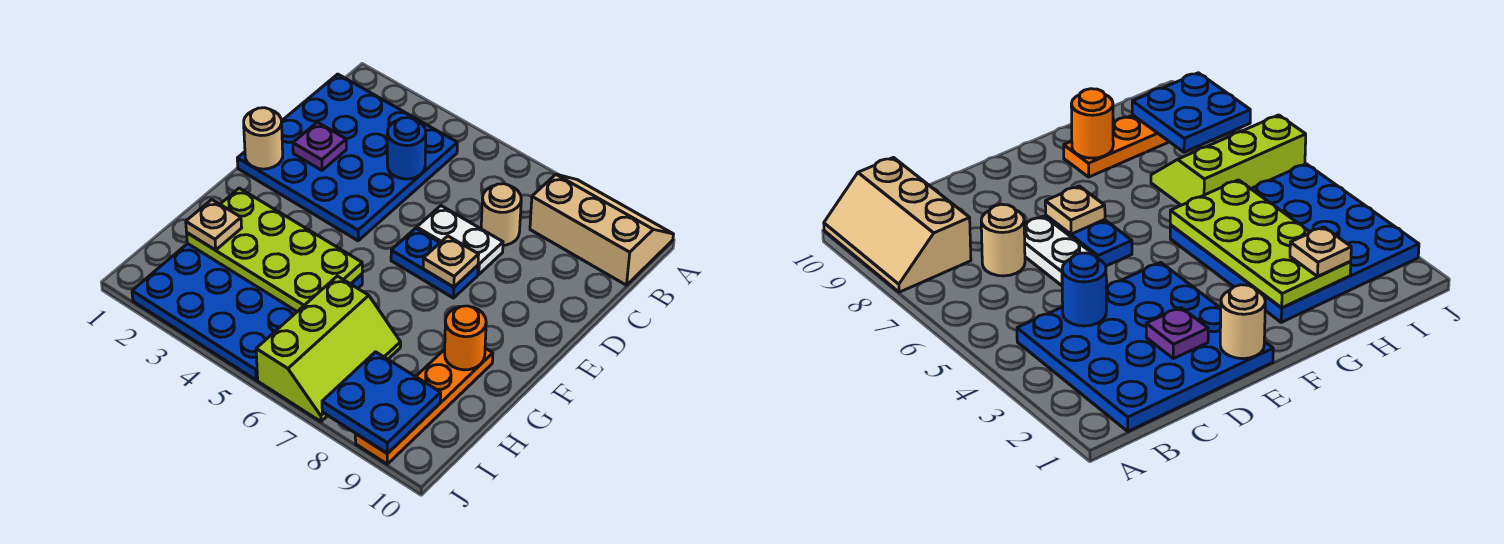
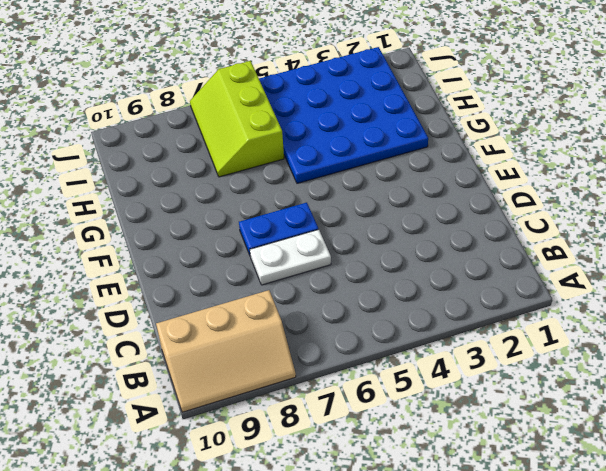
none -> blue plate B1:E4 level 1
none -> tan round brick C7 level 1
none -> orange plate G9:J9 level 1

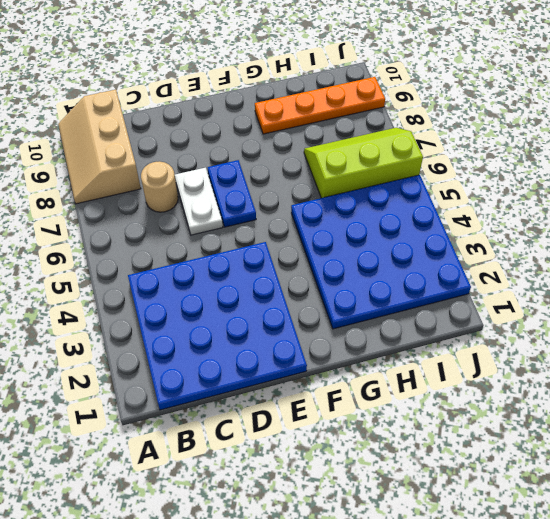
none -> blue round brick C4 level 2
none -> purple plate D2 level 2
none -> tan round brick E1 level 2

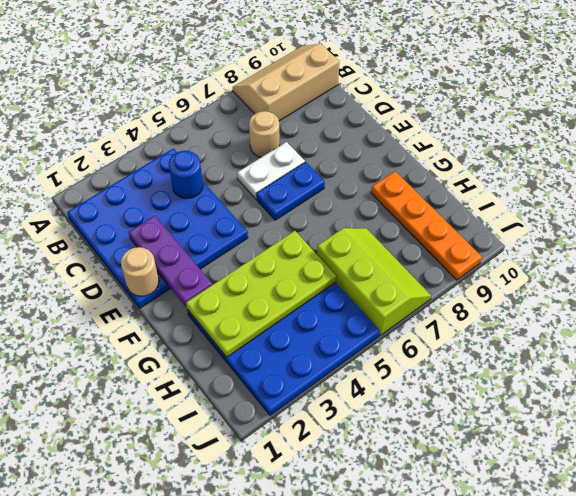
purple plate D2:F2 level 2 -> purple plate D2 level 2
none -> tan plate E7 level 2
none -> orange round brick G9 level 2
none -> blue plate I8:J9 level 2

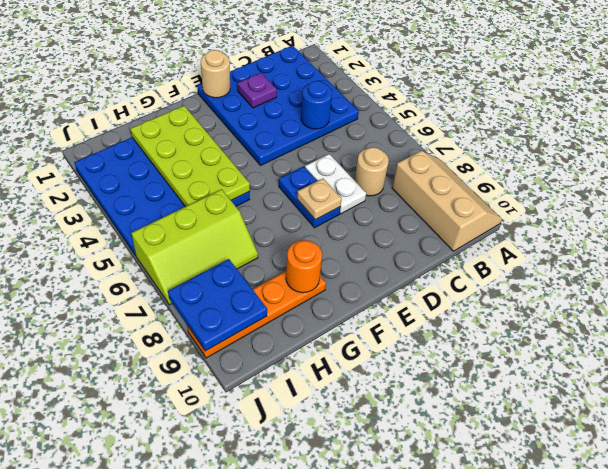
none -> tan plate H2 level 3

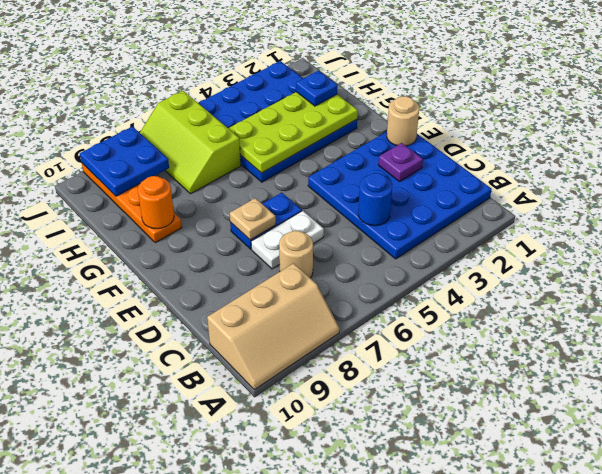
blue plate H2 level 3 -> tan plate H2 level 3

